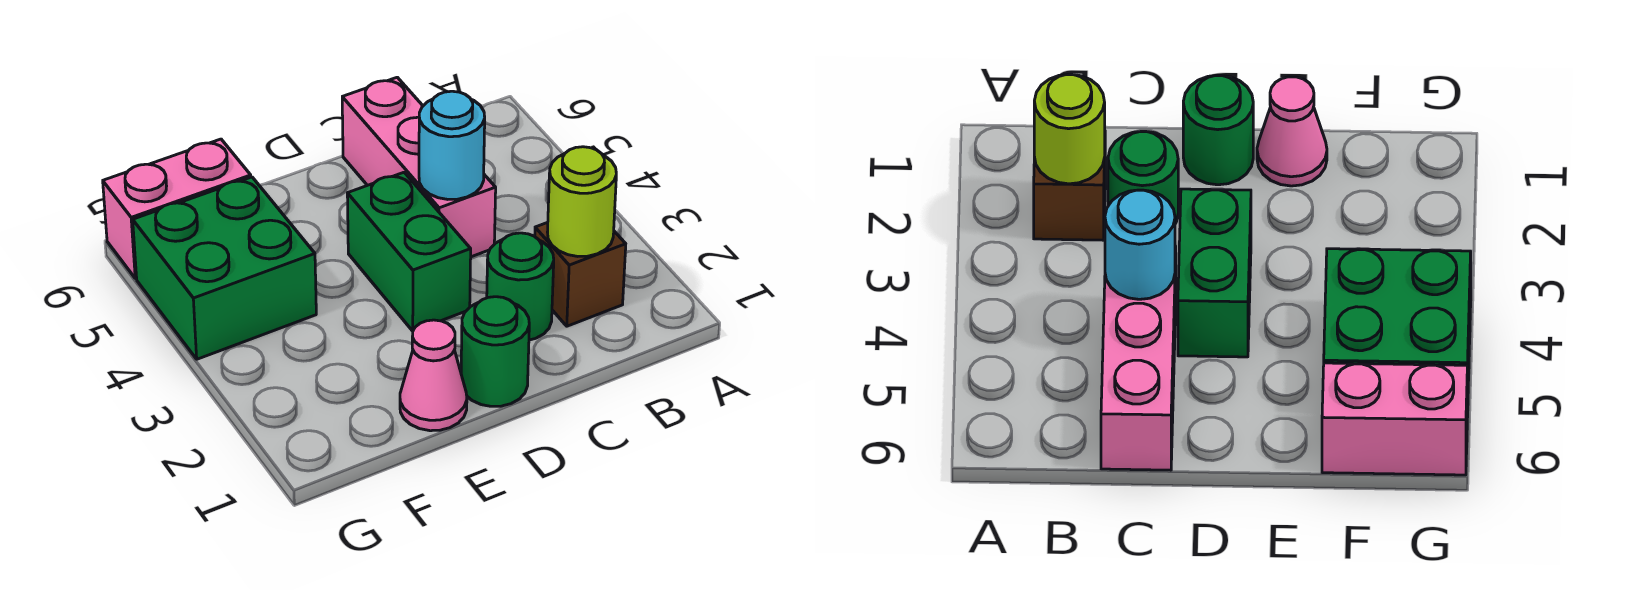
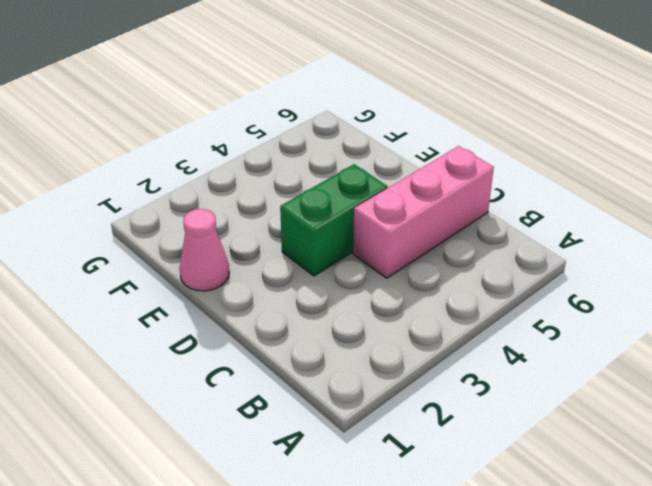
none -> brown brick B2 level 1
none -> green round brick C2 level 1

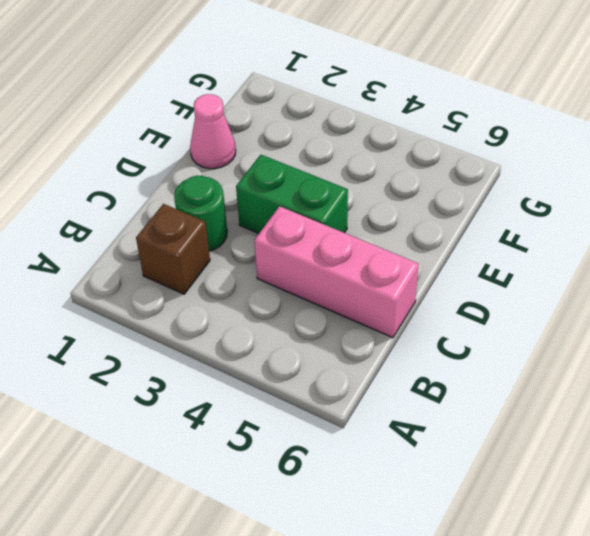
none -> green round brick D1 level 1
none -> green brick F4:G5 level 1

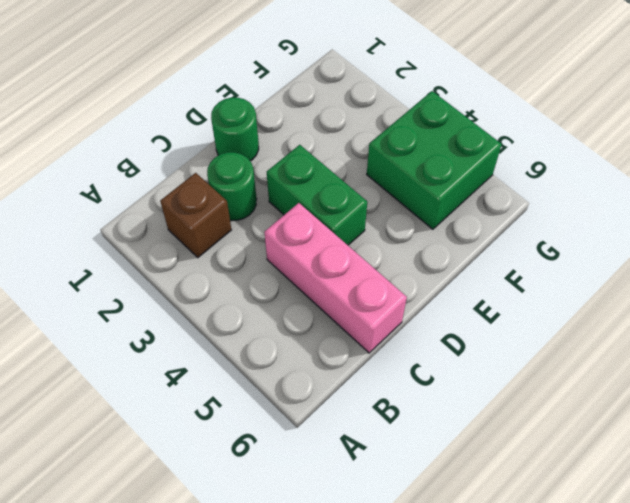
none -> pink cone E1 level 1
none -> pink brick F6:G6 level 1

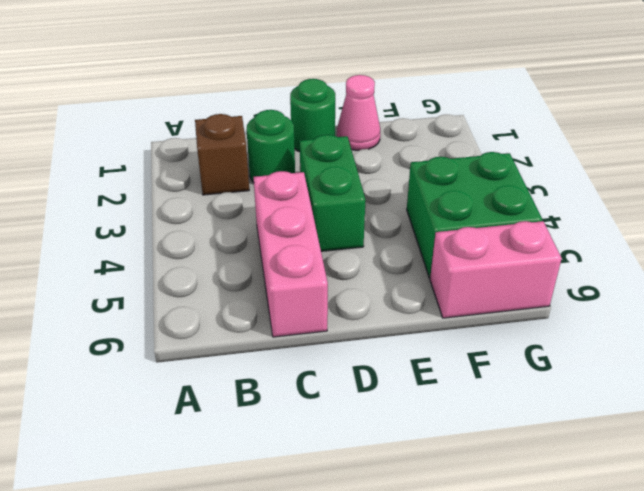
none -> lime round brick B2 level 2
none -> cyan round brick C4 level 2

